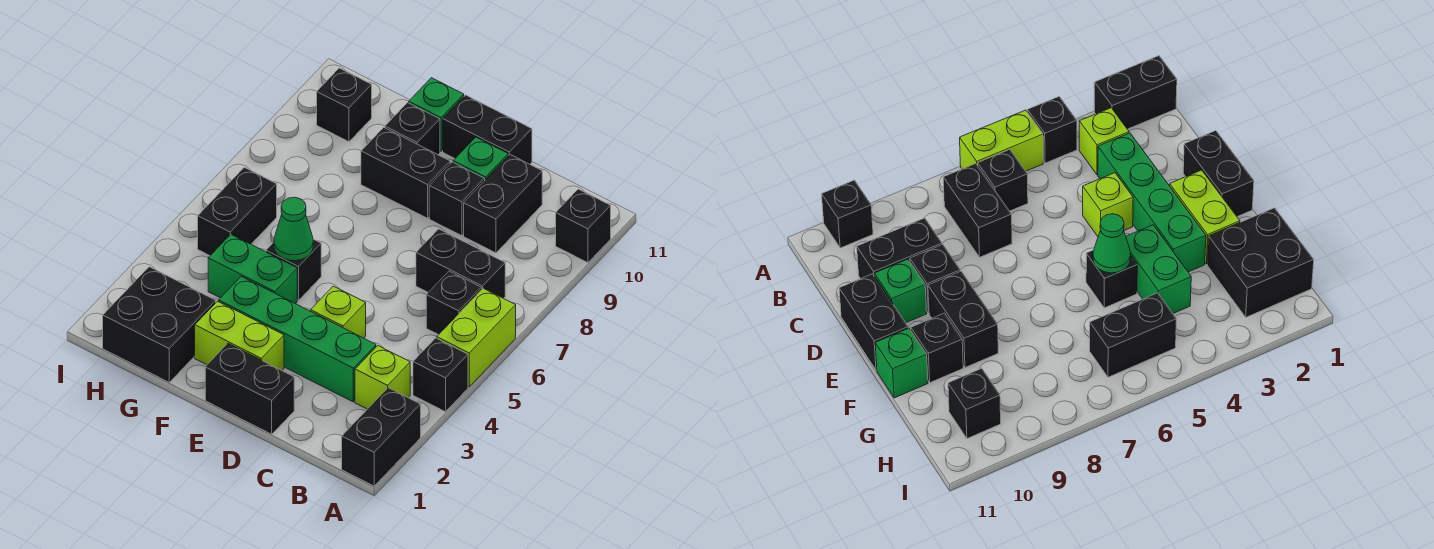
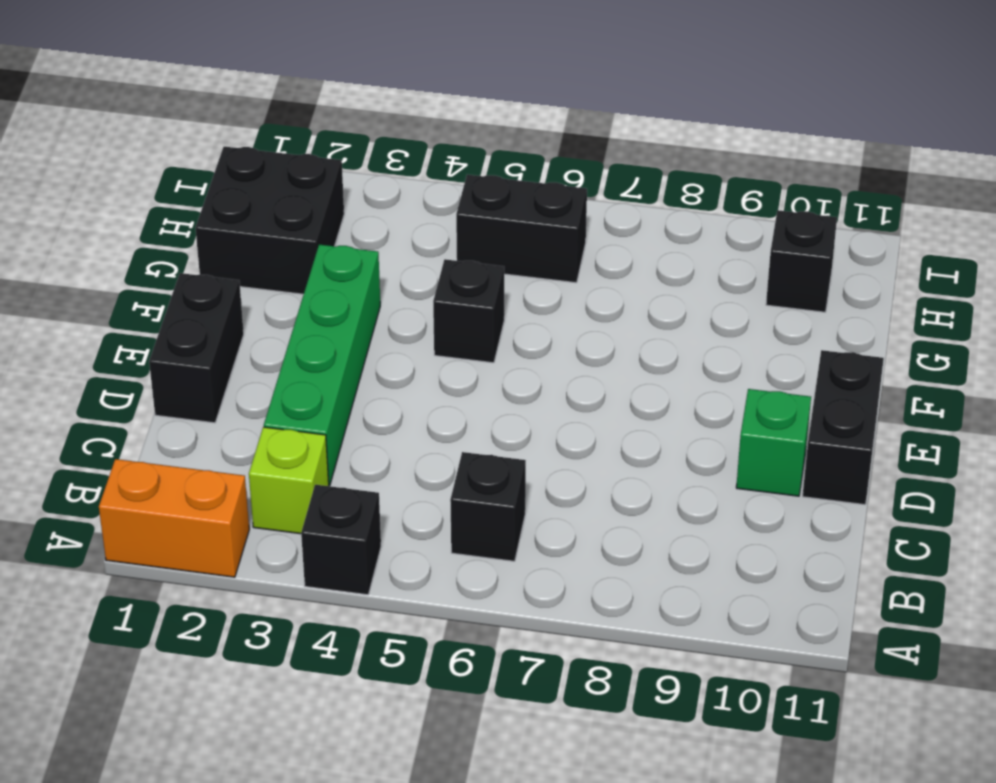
orange brick A1:A2 level 1 -> black brick A1:A2 level 1
none -> lime brick A5:A6 level 1
none -> black brick A10 level 1
none -> black brick B7:C7 level 1

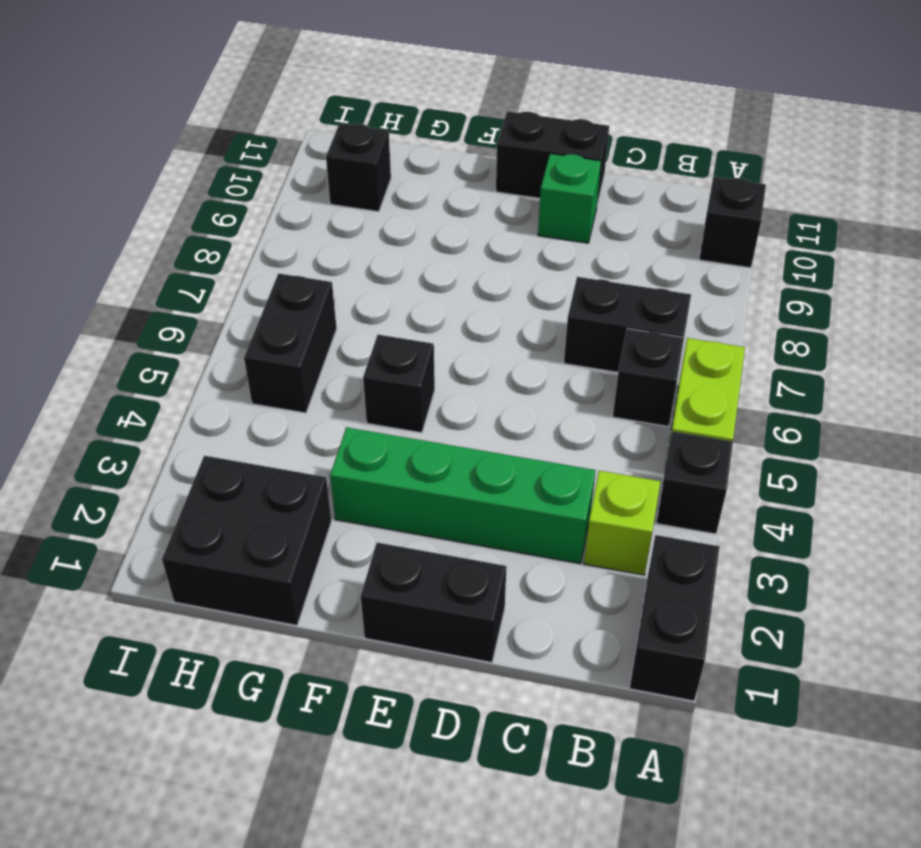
none -> black brick C9:C10 level 1
none -> lime brick D4 level 1
none -> black brick D9 level 1

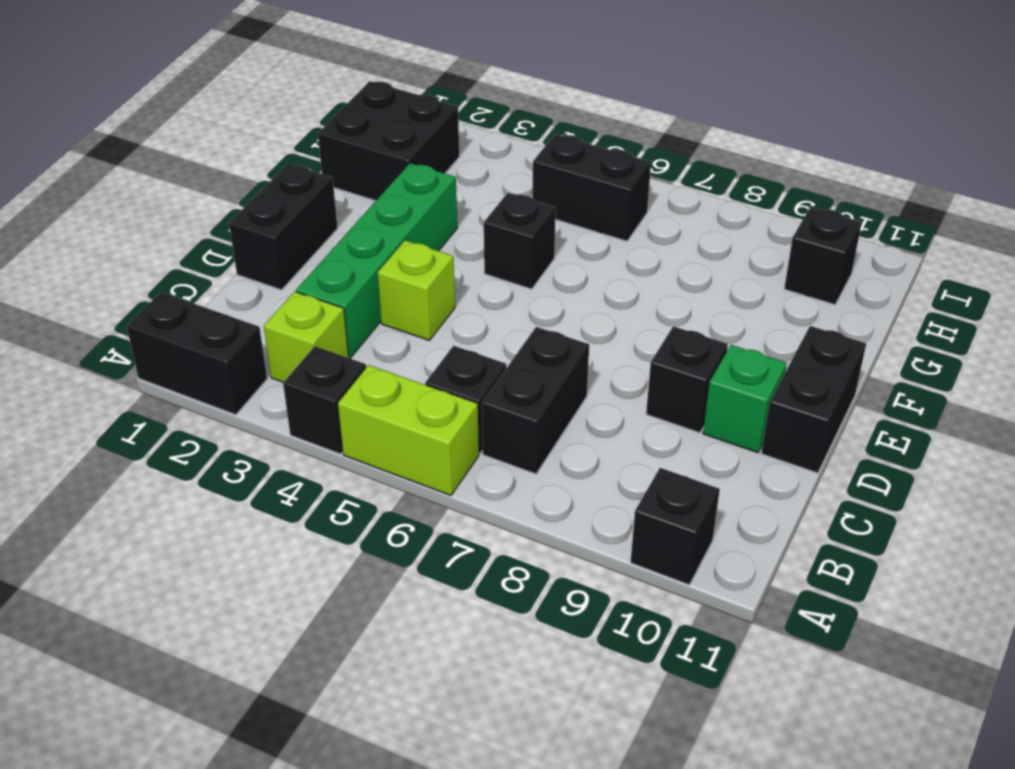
none -> black brick C9:C10 level 1
none -> lime brick E2:F2 level 1
none -> black brick E9:F9 level 1

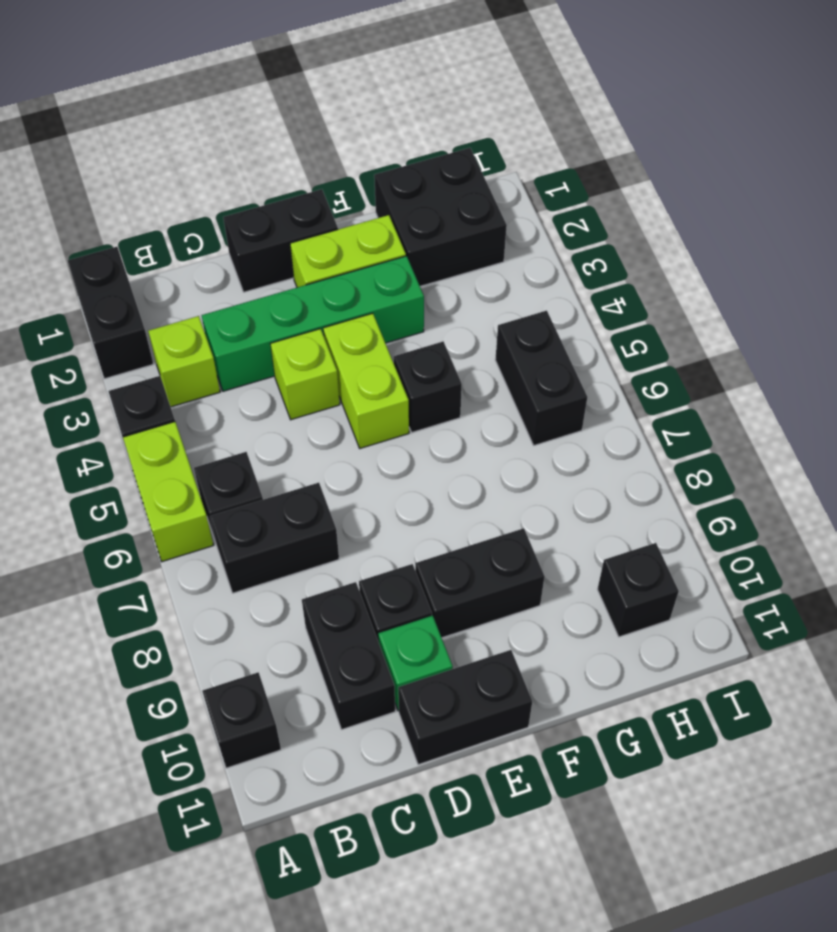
lime brick E4:E5 level 1 -> none
none -> green brick F4:G4 level 1
none -> black brick F10 level 1
none -> green brick F11 level 1

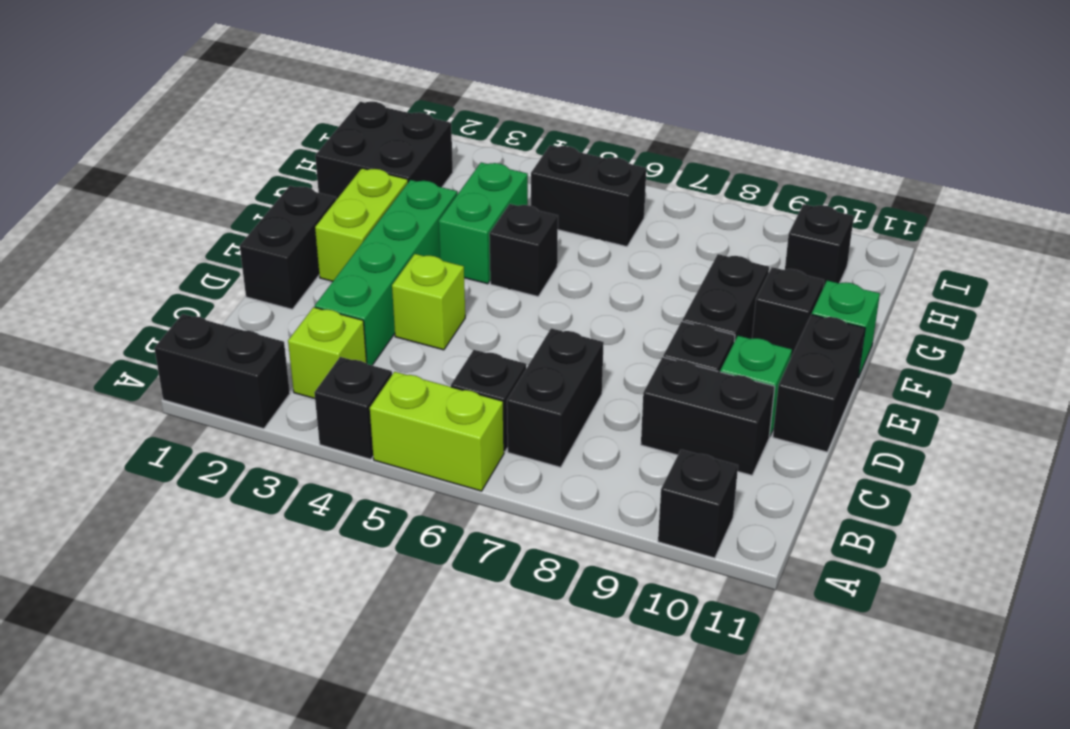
none -> green cone F5 level 2

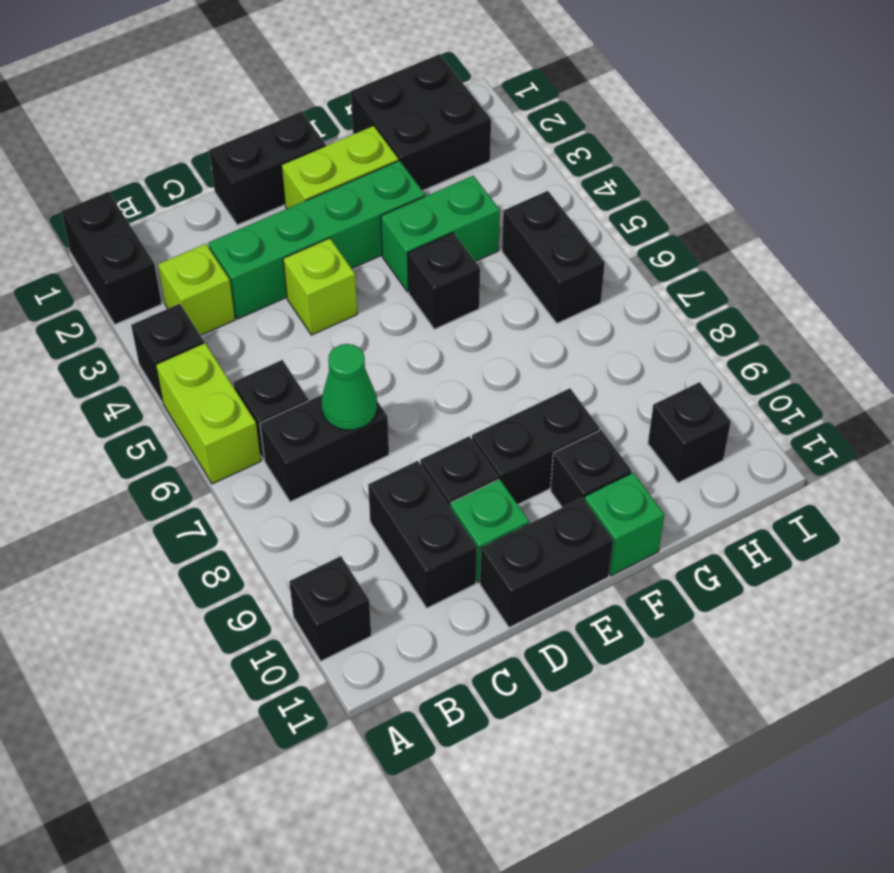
green cone C7 level 2 -> green cone F5 level 2

